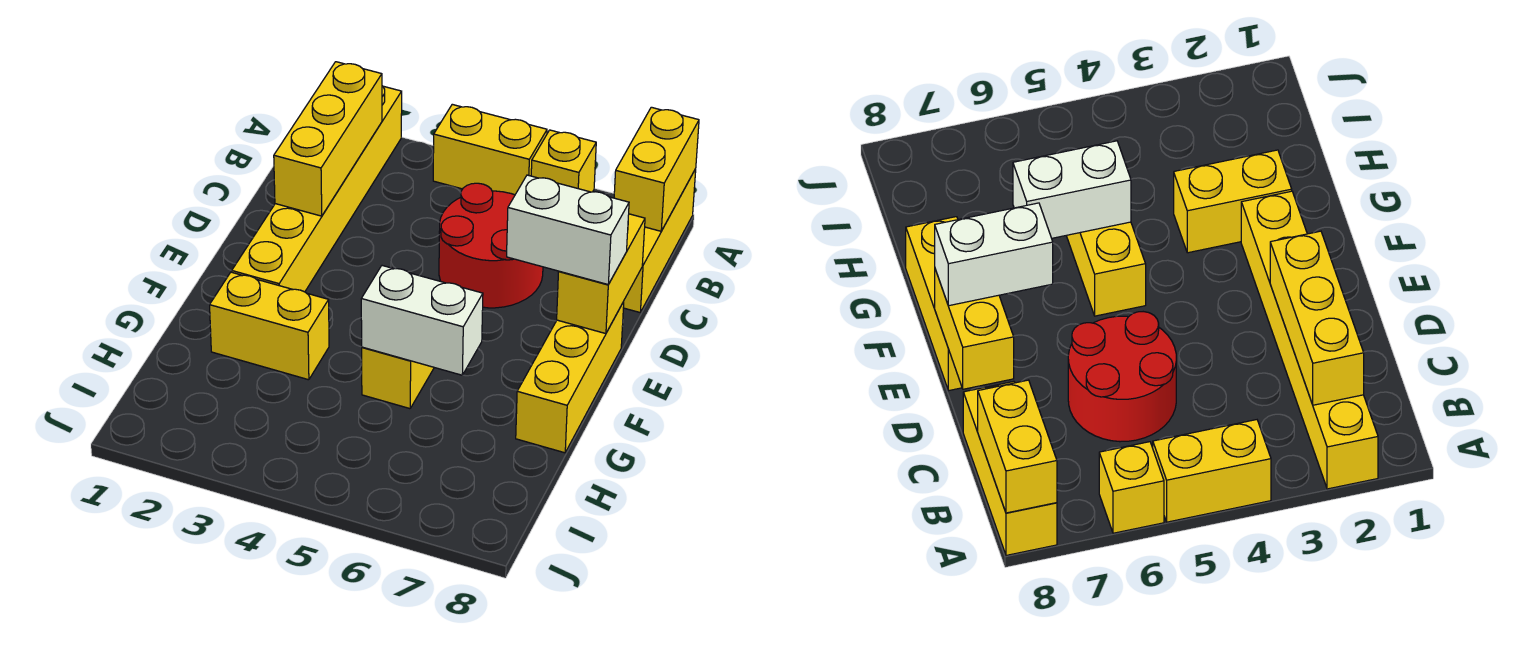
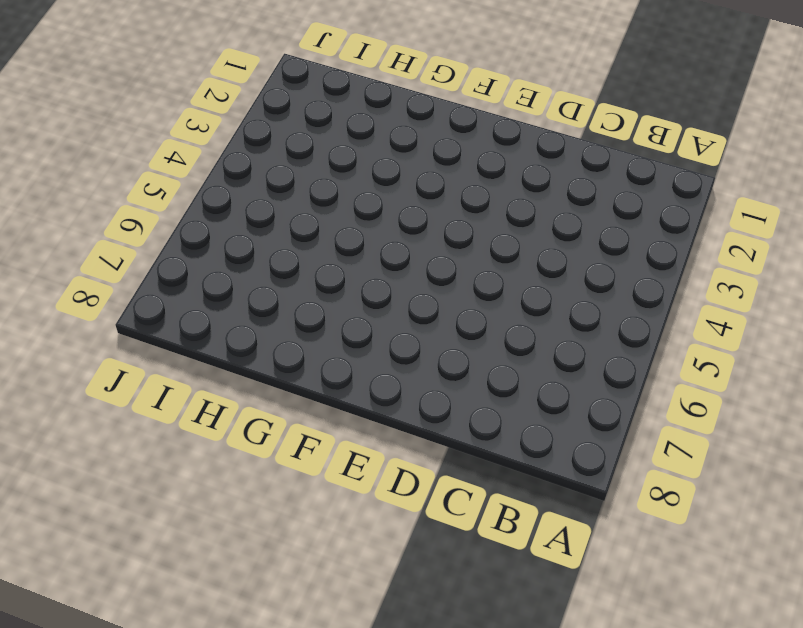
none -> yellow brick A2:F2 level 1
none -> yellow brick A4:A5 level 1
none -> yellow brick A6 level 1

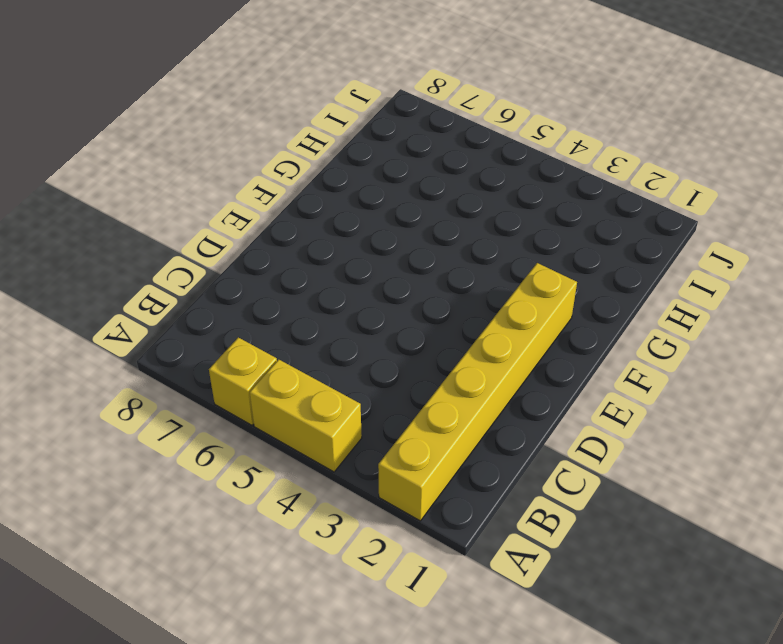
none -> yellow brick A8:C8 level 1
none -> red round brick C5:D6 level 1
none -> yellow brick E8:G8 level 1

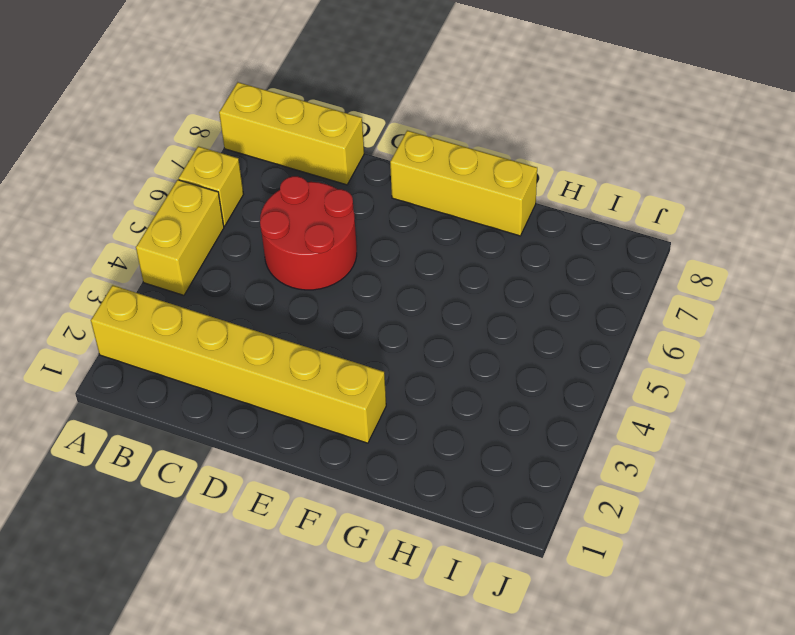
none -> yellow brick F5:G5 level 1
none -> yellow brick G2:G3 level 1
none -> yellow brick A8:B8 level 2

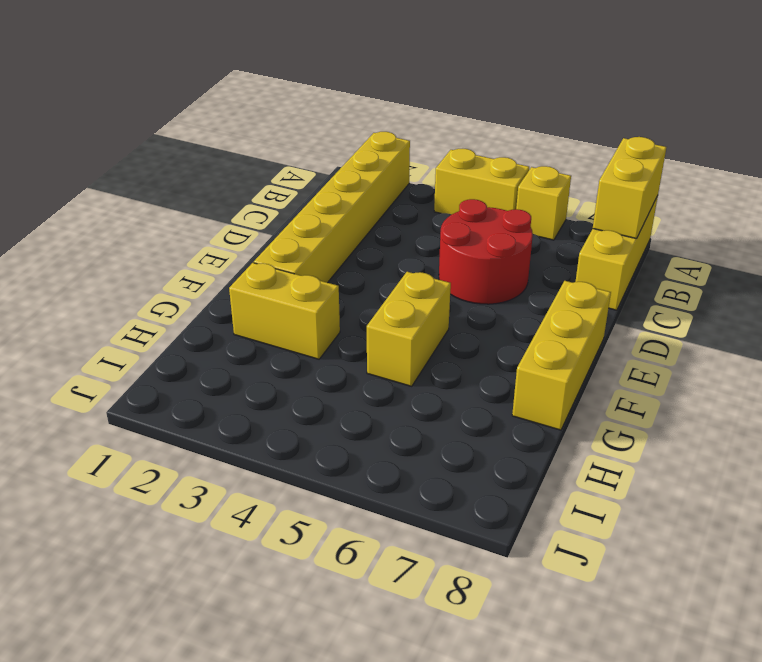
none -> yellow brick B2:D2 level 2
none -> yellow brick D8:E8 level 2
none -> white brick G5:G6 level 2

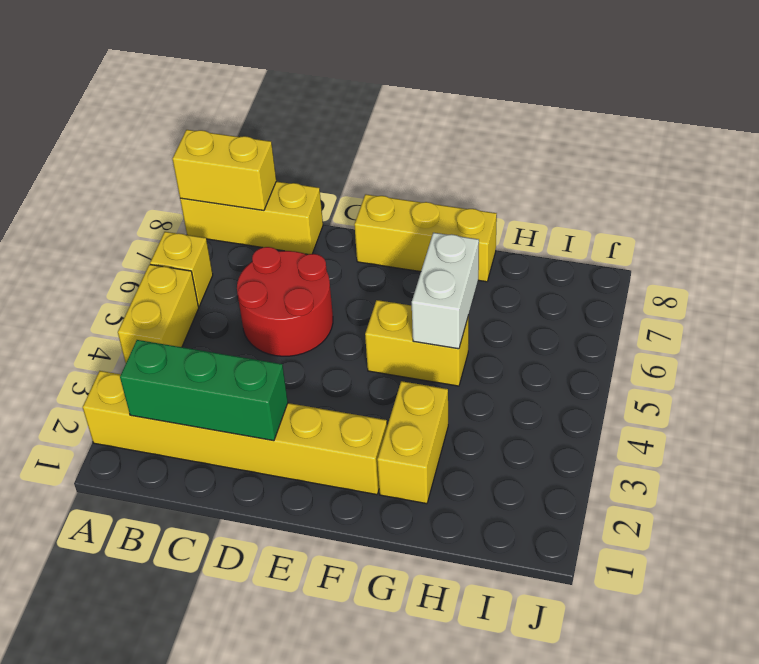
green brick B2:D2 level 2 -> yellow brick B2:D2 level 2
none -> yellow brick D8:E8 level 2
none -> white brick E7:E8 level 3

